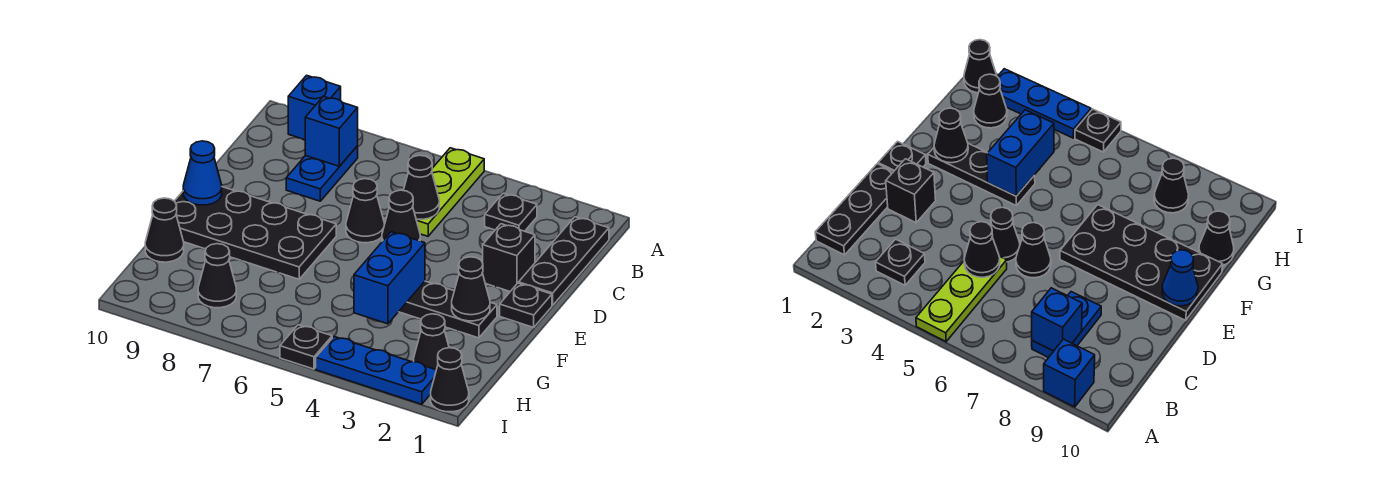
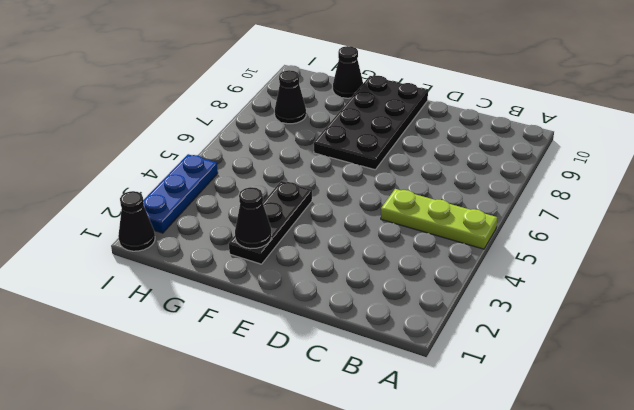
none -> blue brick A9 level 1
none -> black plate B1:D1 level 1
none -> black plate B3 level 1

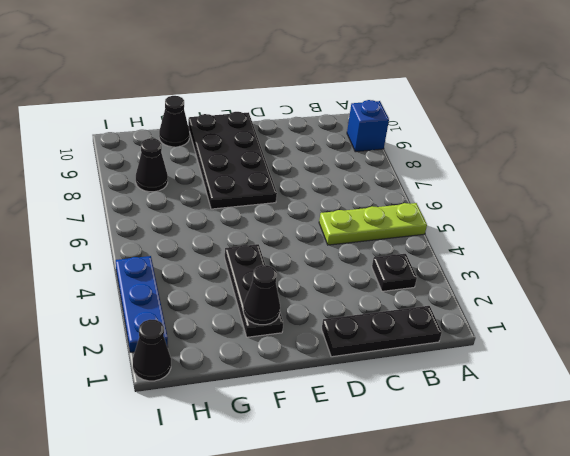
none -> blue plate B8:C8 level 1
none -> black brick D2 level 1
none -> black cone D5 level 1

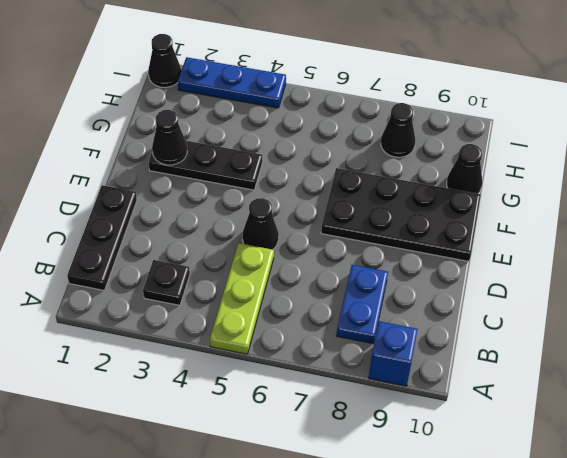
none -> black brick D2 level 1
none -> black cone D6 level 1
none -> black plate E1 level 1

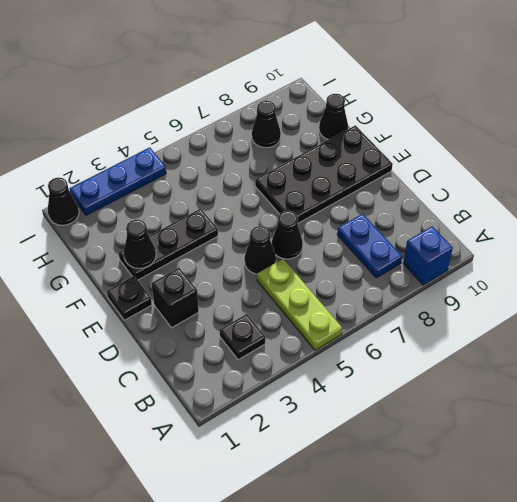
none -> black plate B1:D1 level 1
none -> black cone H2 level 1
none -> black plate I5 level 1

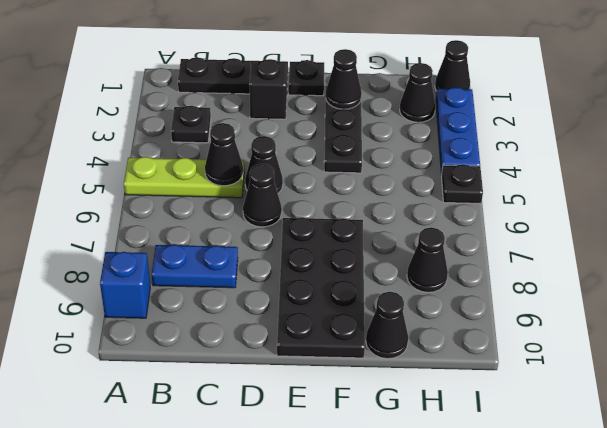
none -> blue brick B8 level 2
none -> blue cone E10 level 2
none -> blue brick F4:G4 level 2

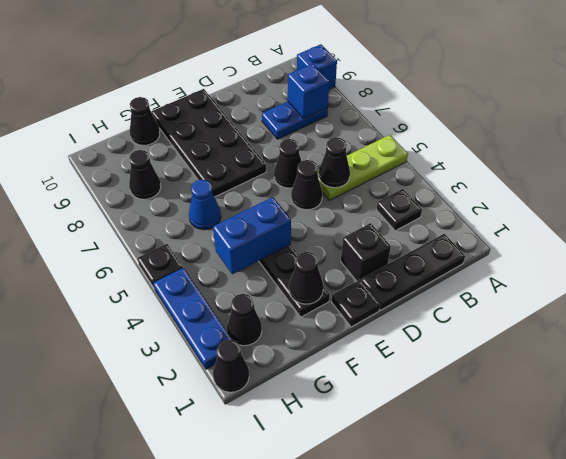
blue cone G6 level 1 -> blue cone E10 level 2

